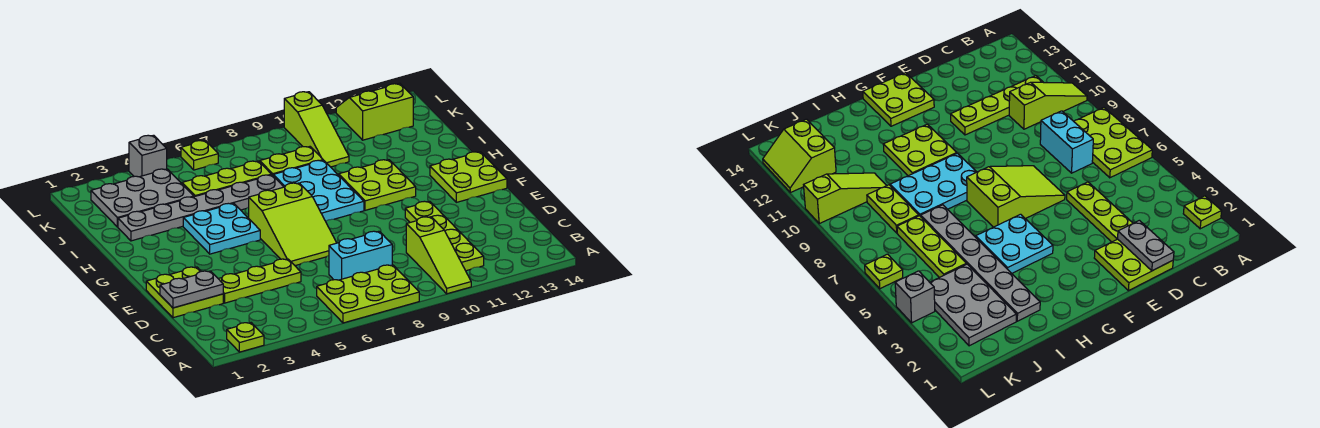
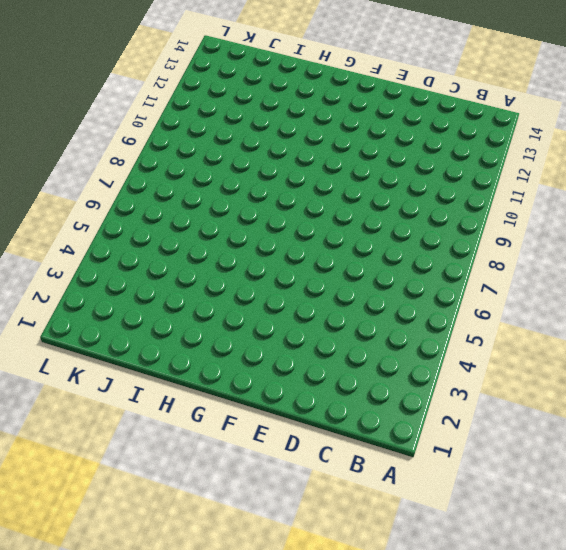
none -> lime plate A2 level 1
none -> lime plate A6:B8 level 1
none -> lime slope A10:C10 level 1 top C

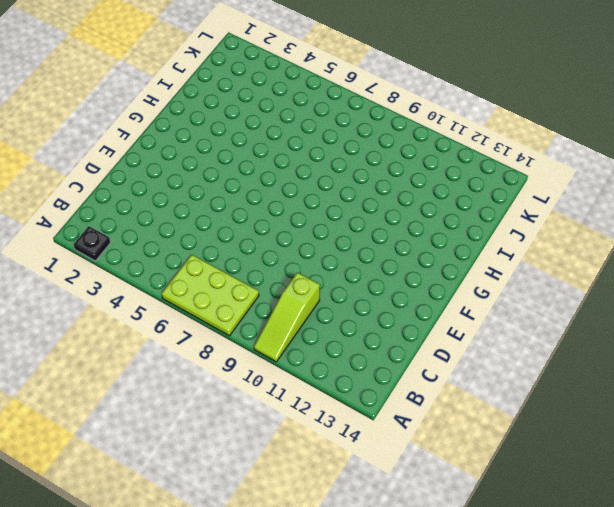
black plate A2 level 1 -> lime plate A2 level 1
none -> lime plate B11:E11 level 1
none -> cyan brick C7:C8 level 1
none -> lime plate D1:E2 level 1

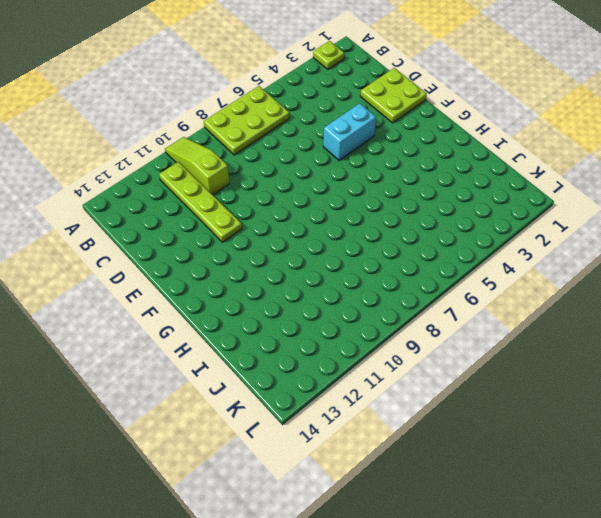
cyan brick E4:E5 level 1 -> cyan brick C7:C8 level 1
none -> lime plate D3:D5 level 1
none -> lime slope E6:G7 level 1 top G
none -> lime plate F13:G14 level 1

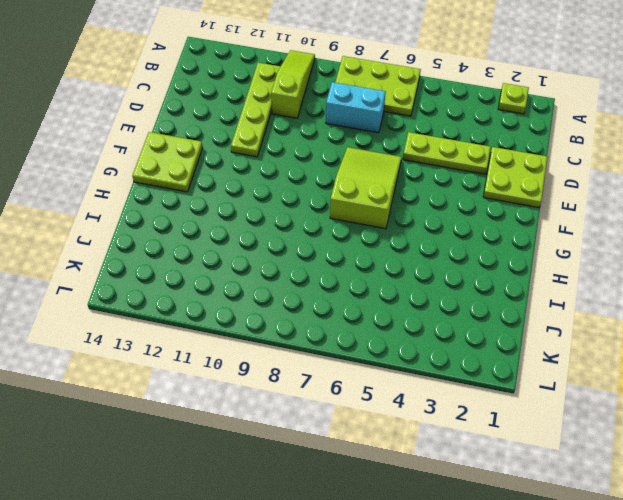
none -> cyan plate G4:H5 level 1
none -> cyan plate G8:I9 level 1
none -> lime plate G10:H11 level 1

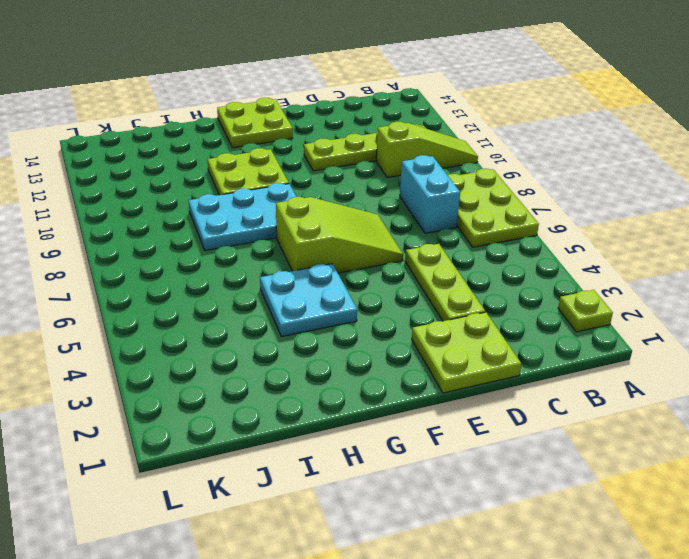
none -> grey plate I2:I7 level 1
none -> grey plate J2:K4 level 1
none -> lime plate J5:J7 level 1

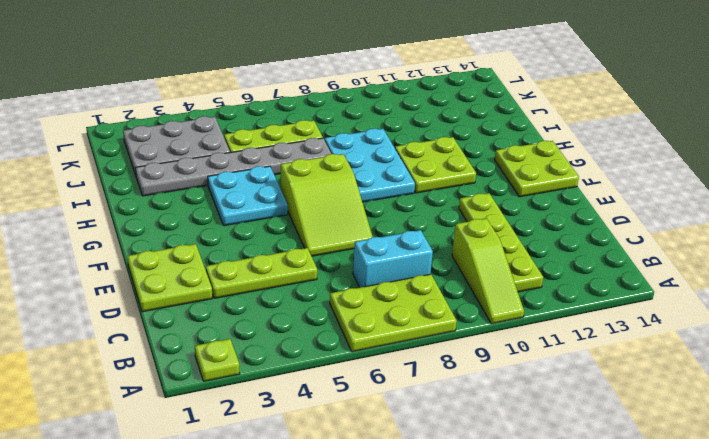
none -> lime plate J8:J9 level 1
none -> lime slope J10:L10 level 1 top L
none -> lime slope K12:L13 level 1 top K

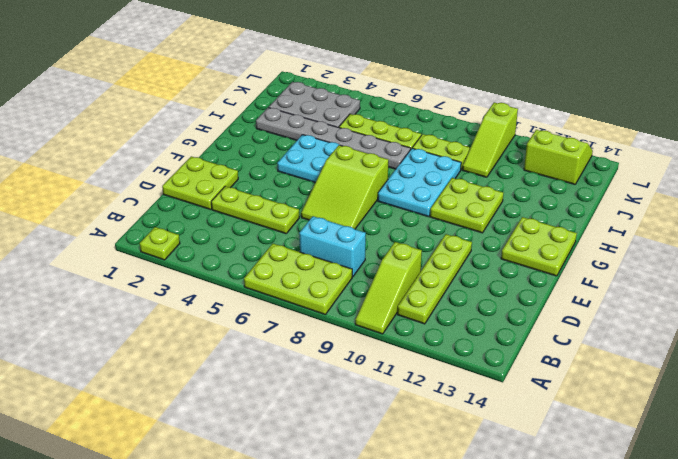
none -> grey brick L4 level 1
none -> lime plate L6 level 1
none -> grey plate D1:D2 level 2

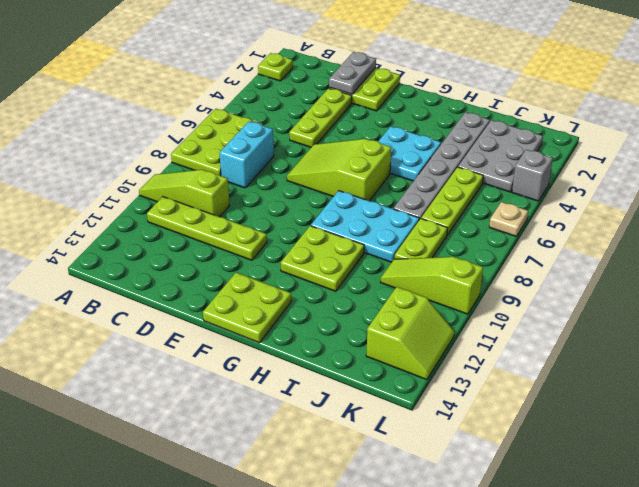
tan plate L6 level 1 -> lime plate L6 level 1

